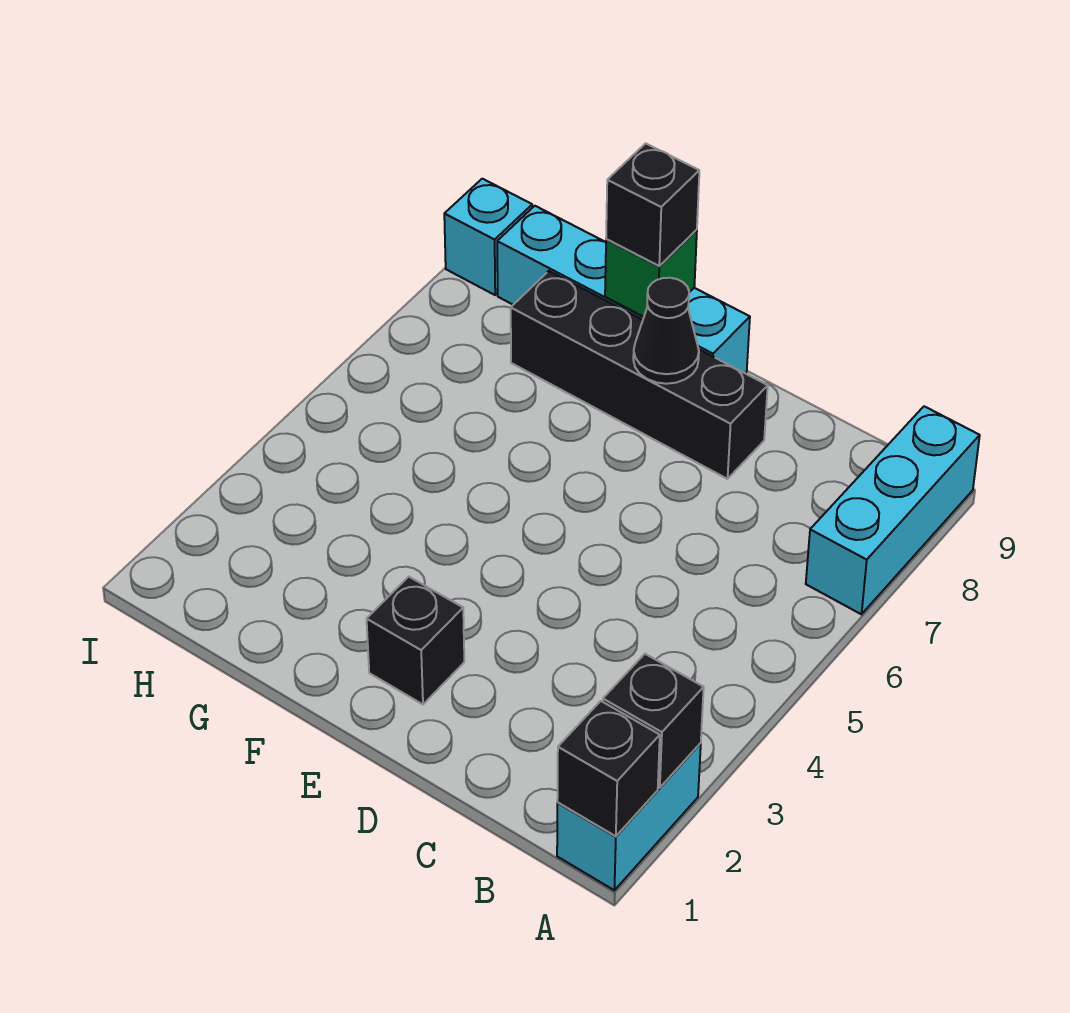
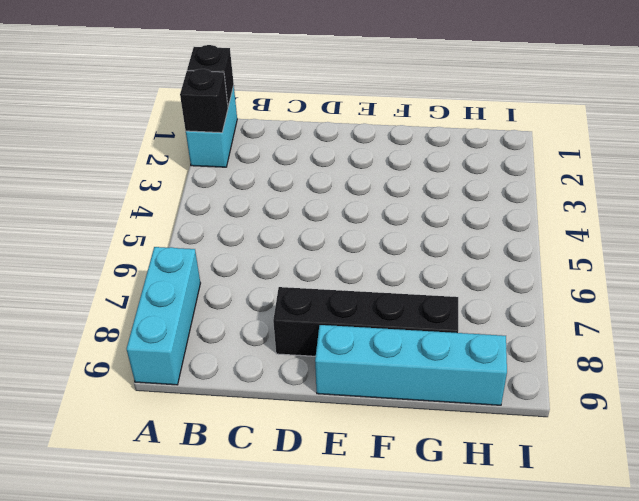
none -> black brick E2 level 1
none -> cyan brick I9 level 1

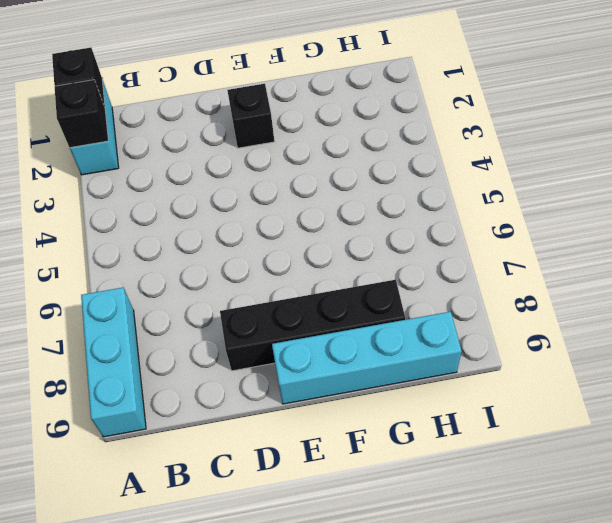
none -> cyan brick I9 level 1
none -> black cone E8 level 2

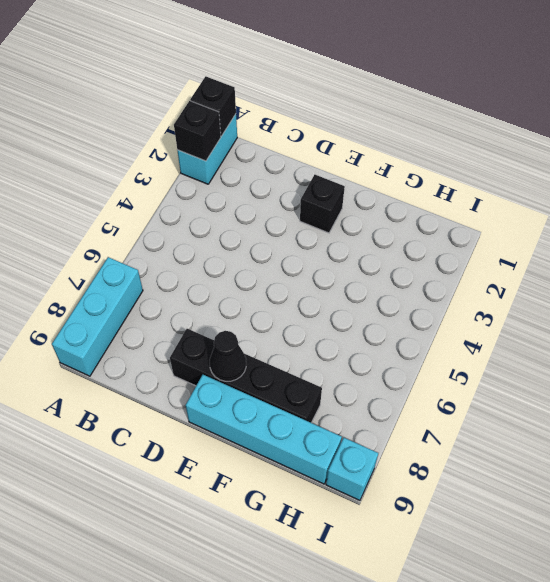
none -> green brick F9 level 2
none -> black brick F9 level 3

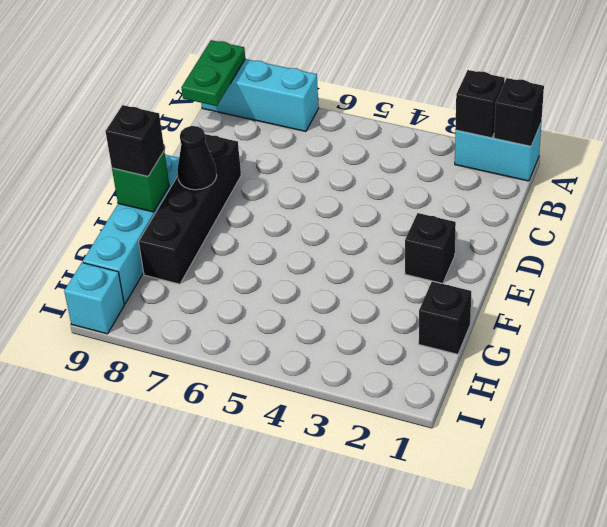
green plate A9:B9 level 2 -> none
black brick G1 level 1 -> none

